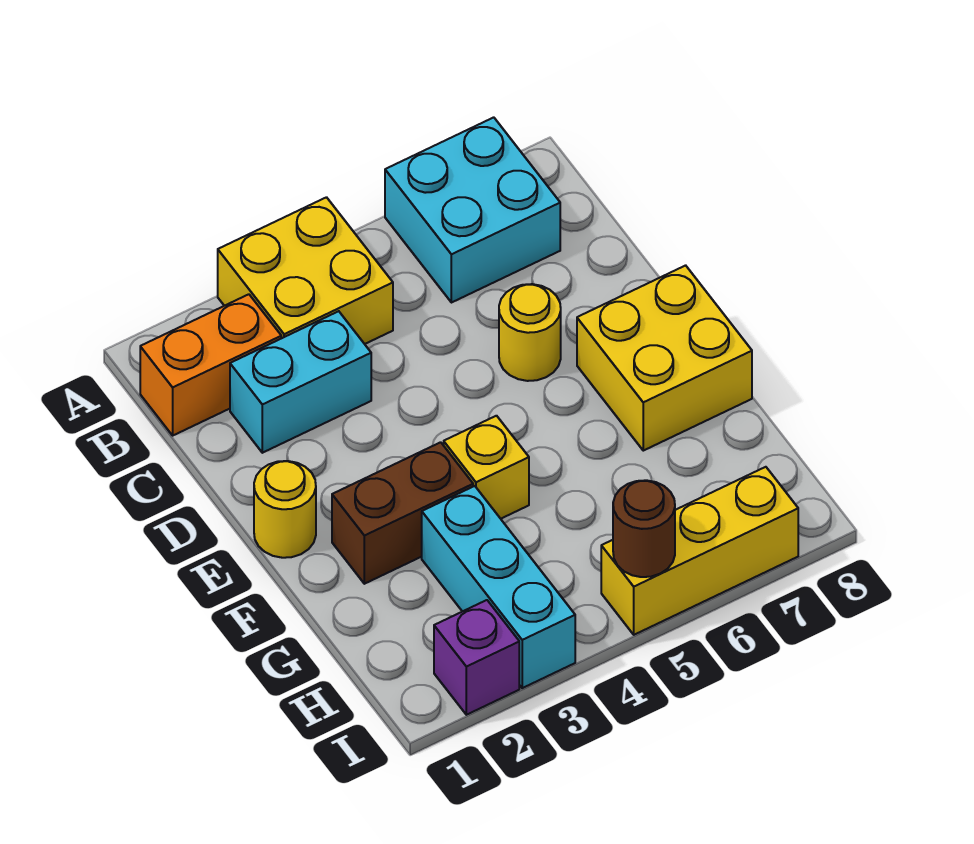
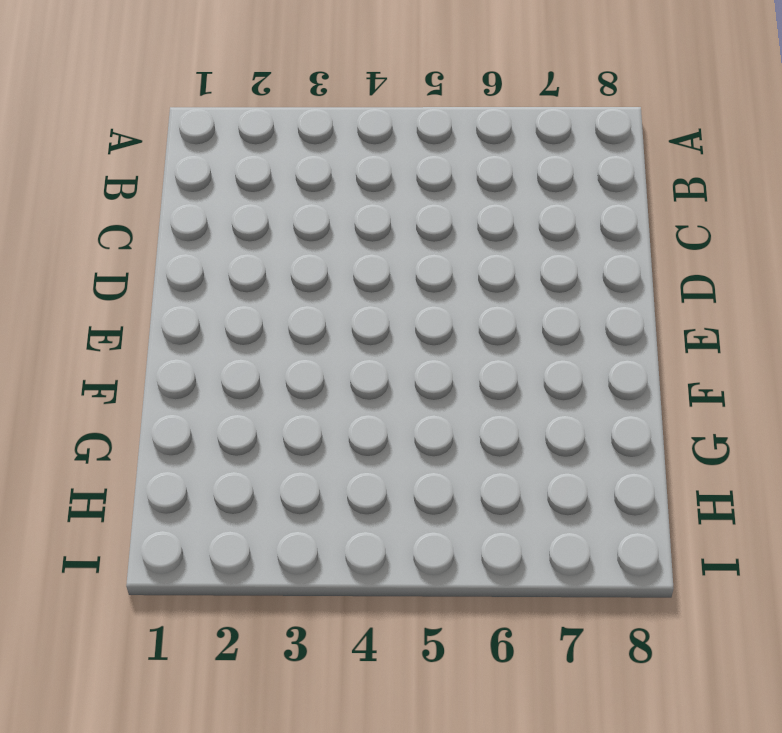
none -> yellow brick A3:B4 level 1
none -> cyan brick A6:B7 level 1
none -> orange brick B1:B2 level 1

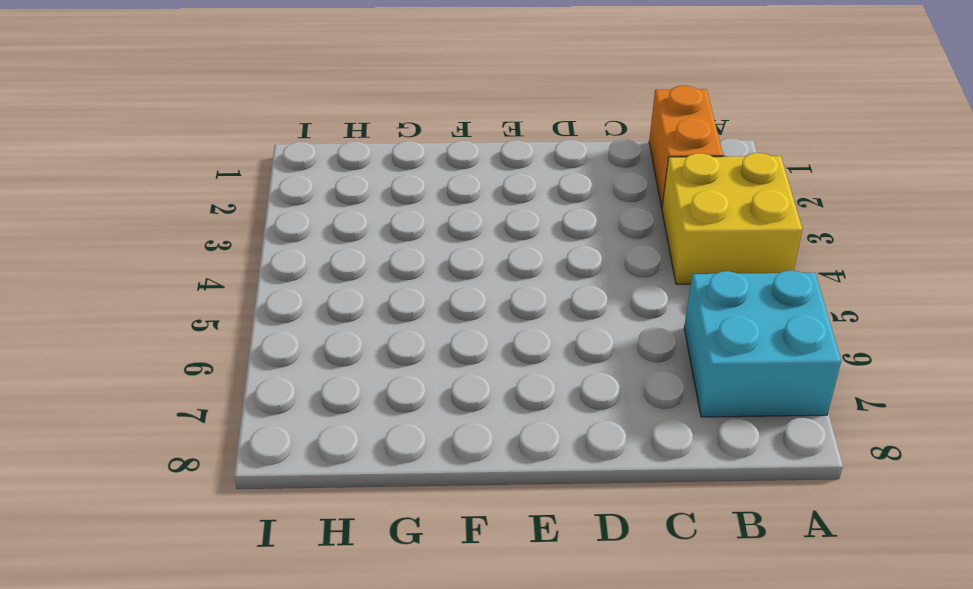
none -> cyan brick C2:C3 level 1
none -> yellow round brick D6 level 1
none -> yellow round brick E1 level 1

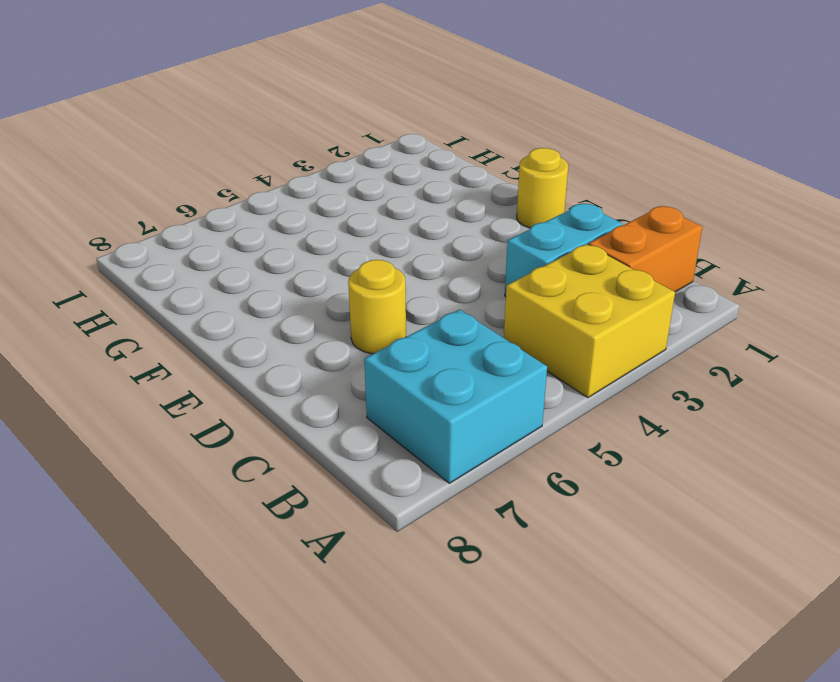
none -> yellow brick E7:F8 level 1
none -> brown brick F2:F3 level 1
none -> yellow brick F4 level 1

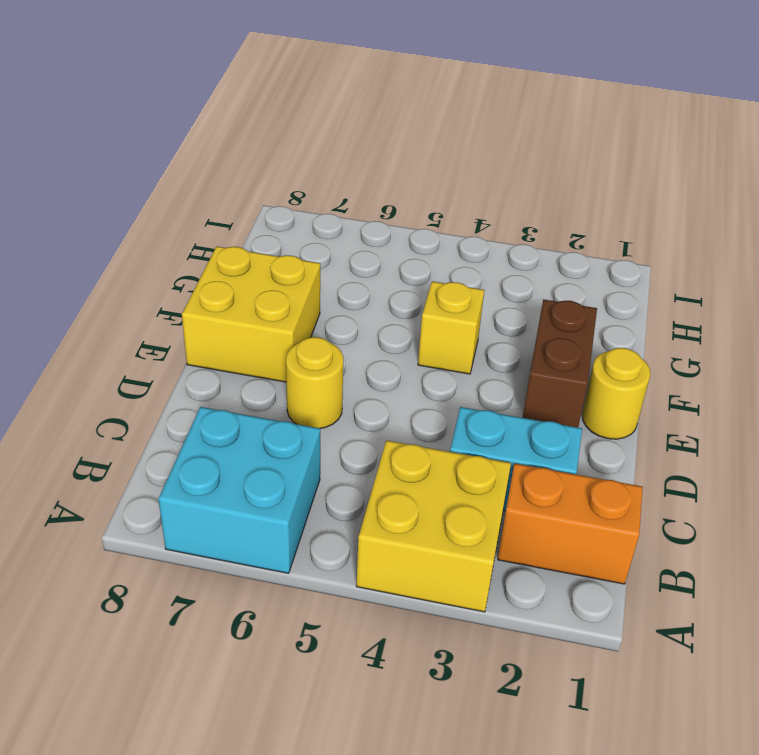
brown brick E2:F2 level 1 -> brown brick F2:F3 level 1
none -> cyan brick G3:I3 level 1
none -> purple brick I2 level 1
none -> yellow brick I5:I7 level 1

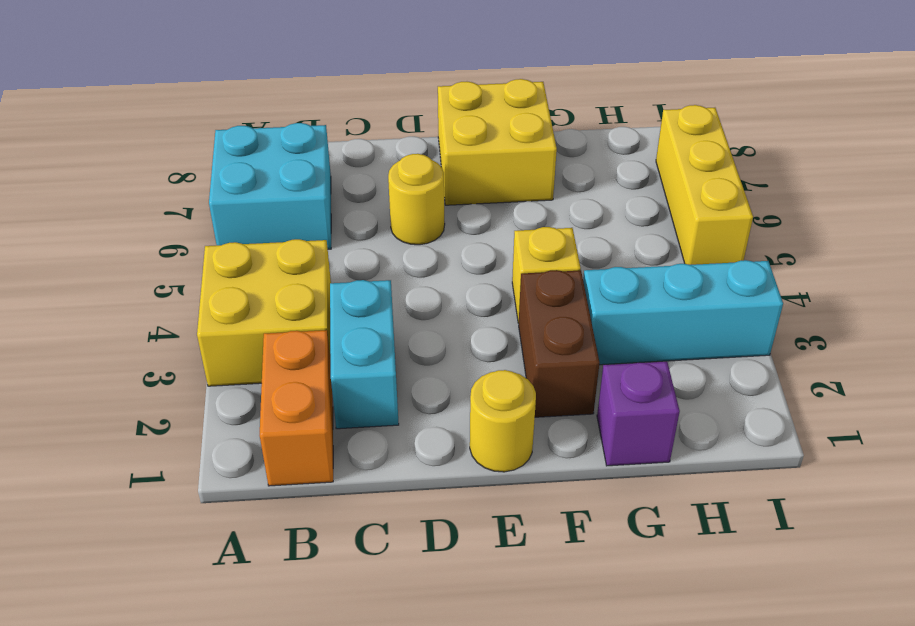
purple brick G1 level 1 -> purple brick I2 level 1
none -> brown round brick I5 level 2

